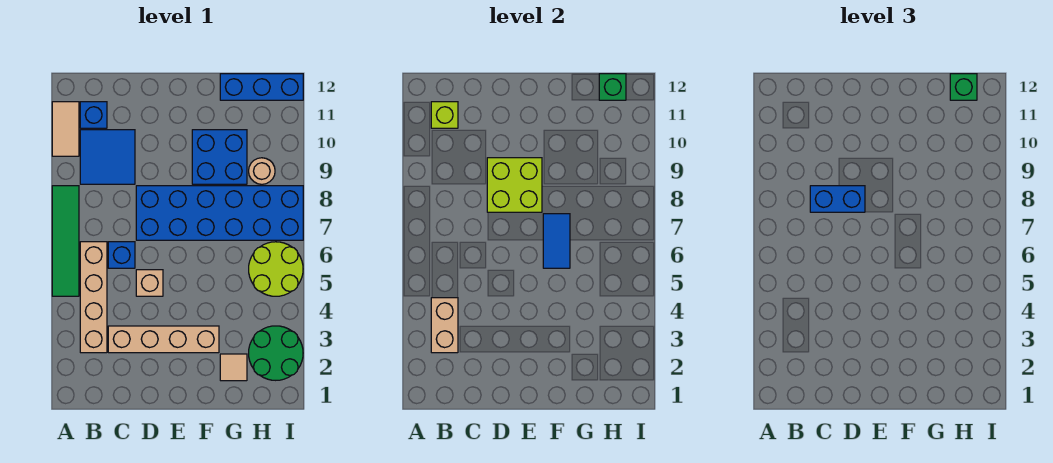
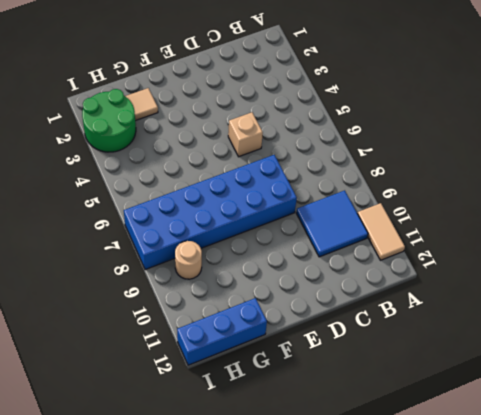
none -> green tile A5:A8 level 1
none -> tan brick B3:B6 level 1
none -> blue brick B11 level 1

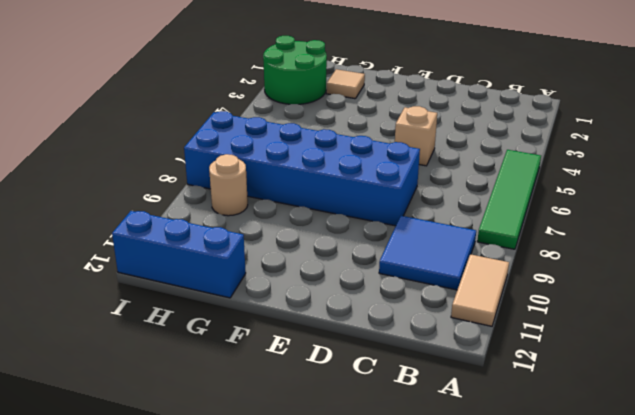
none -> tan brick B3:B6 level 1
none -> blue brick B11 level 1
none -> tan brick C3:F3 level 1

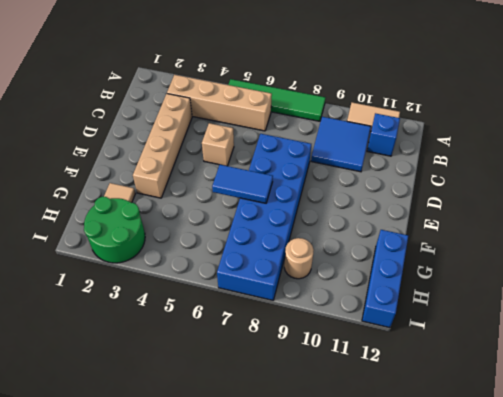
none -> blue brick C6 level 1
none -> blue brick F9:G10 level 1
none -> lime round brick H5:I6 level 1

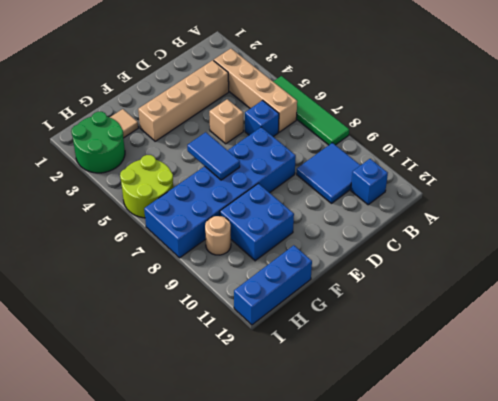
none -> tan tile A10:A11 level 1
none -> tan brick B3:B4 level 2
none -> lime brick B11 level 2

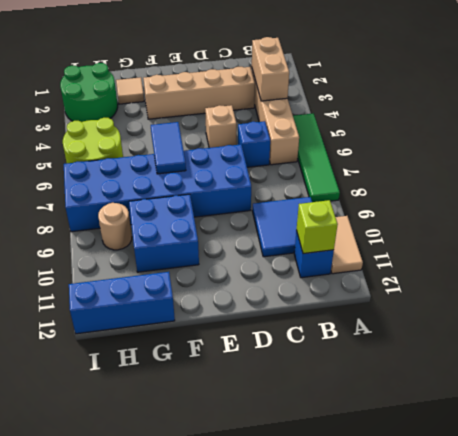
none -> lime brick D8:E9 level 2
none -> green brick H12 level 2
none -> blue brick C8:D8 level 3

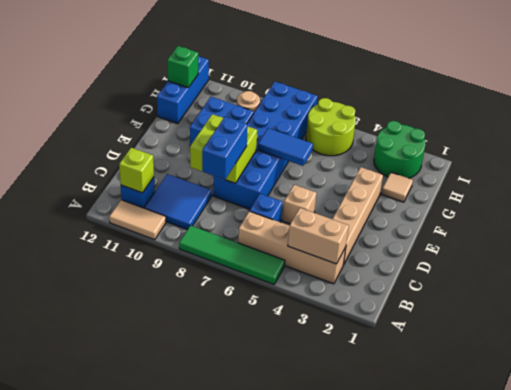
none -> green brick H12 level 3

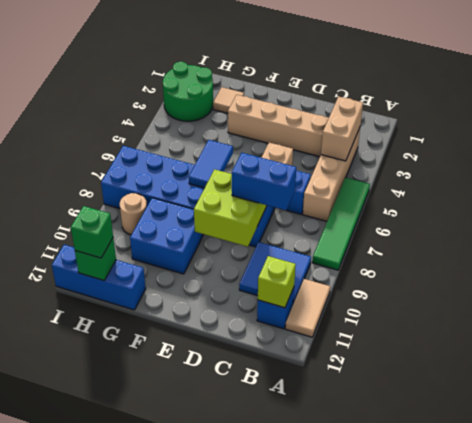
none -> lime round brick H5:I6 level 1

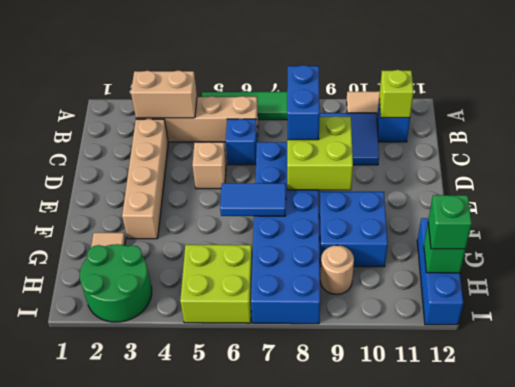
lime brick H5:I6 level 1 -> lime round brick H5:I6 level 1

